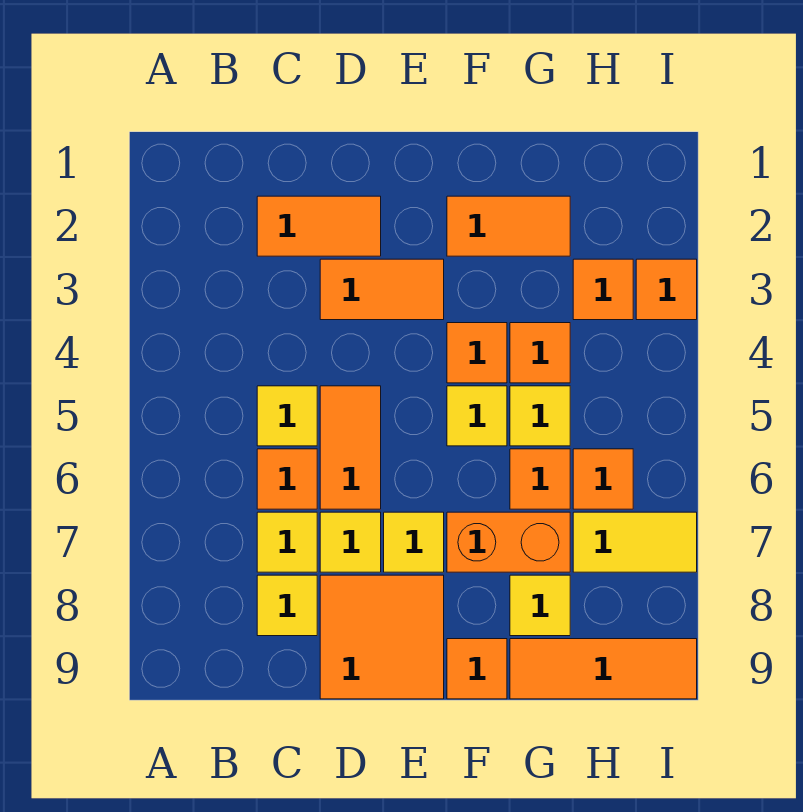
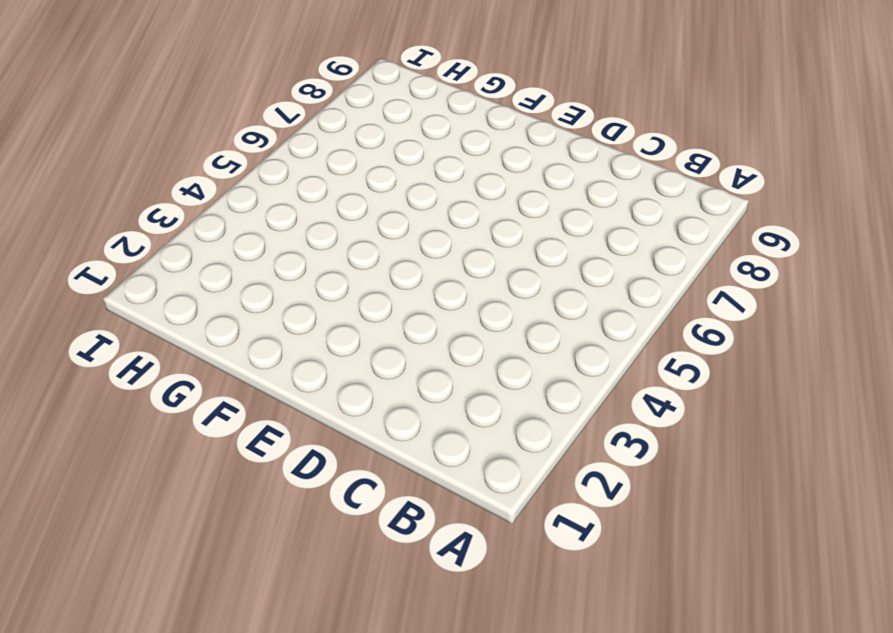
none -> orange tile C2:D2 level 1
none -> yellow tile C5 level 1
none -> orange tile C6 level 1

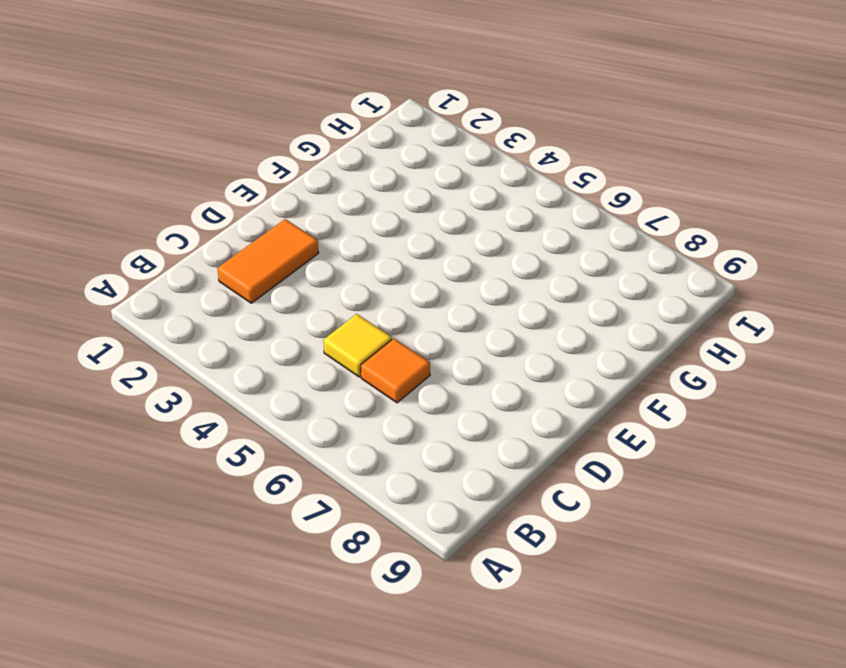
none -> yellow tile C7 level 1
none -> yellow tile C8 level 1
none -> orange tile D3:E3 level 1

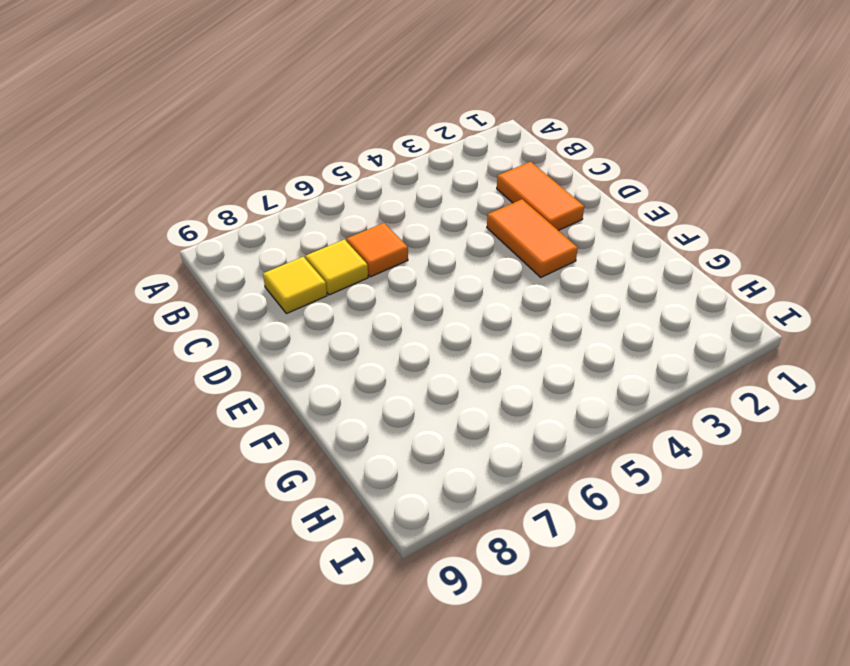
none -> yellow tile C5 level 1
none -> orange tile D5:D6 level 1
none -> yellow tile D7 level 1

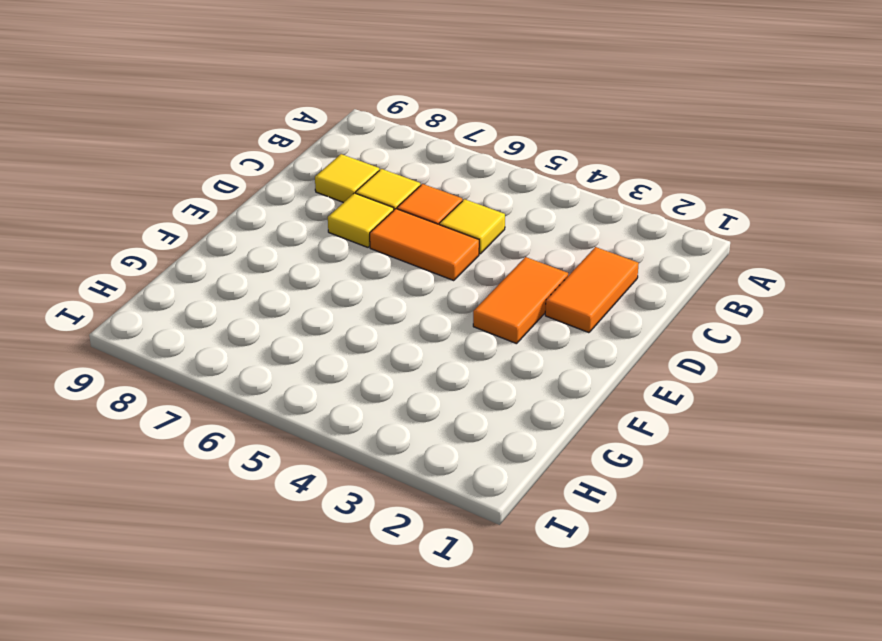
none -> orange tile D8:E9 level 1
none -> yellow tile E7 level 1
none -> orange tile F2:G2 level 1

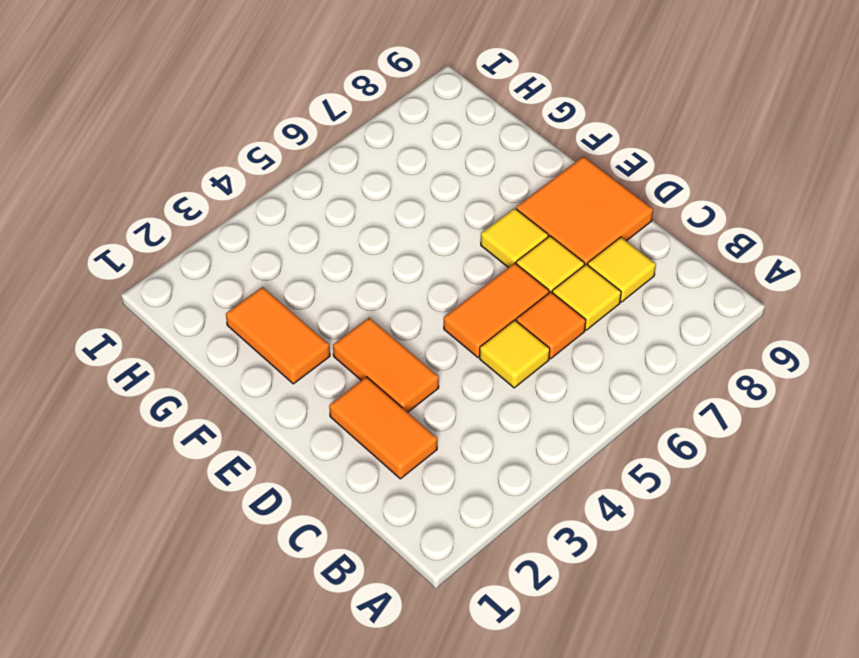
none -> orange tile F4 level 1
none -> yellow tile F5 level 1
none -> orange brick F7:G7 level 1

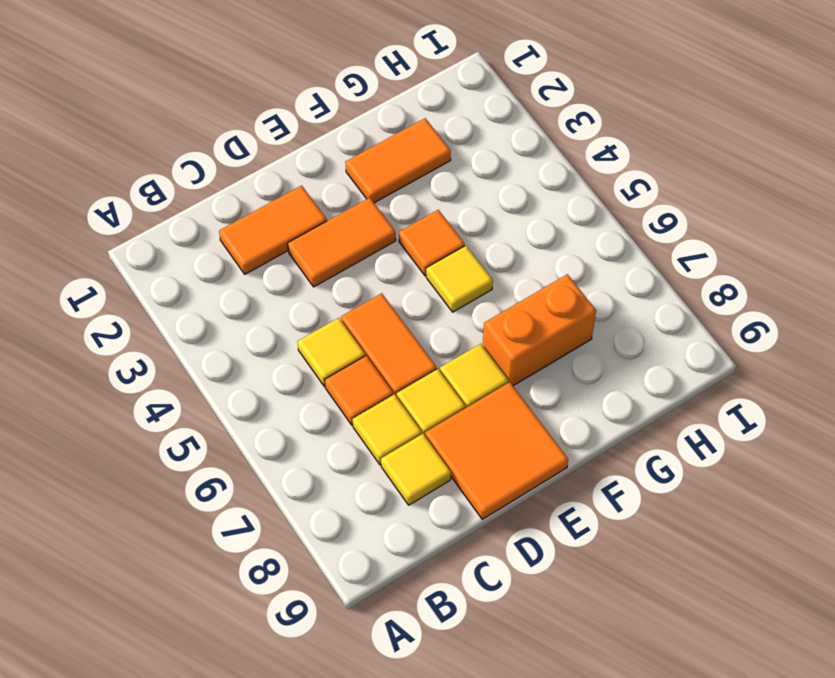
none -> orange tile F9 level 1
none -> orange tile G4 level 1
none -> yellow tile G5 level 1

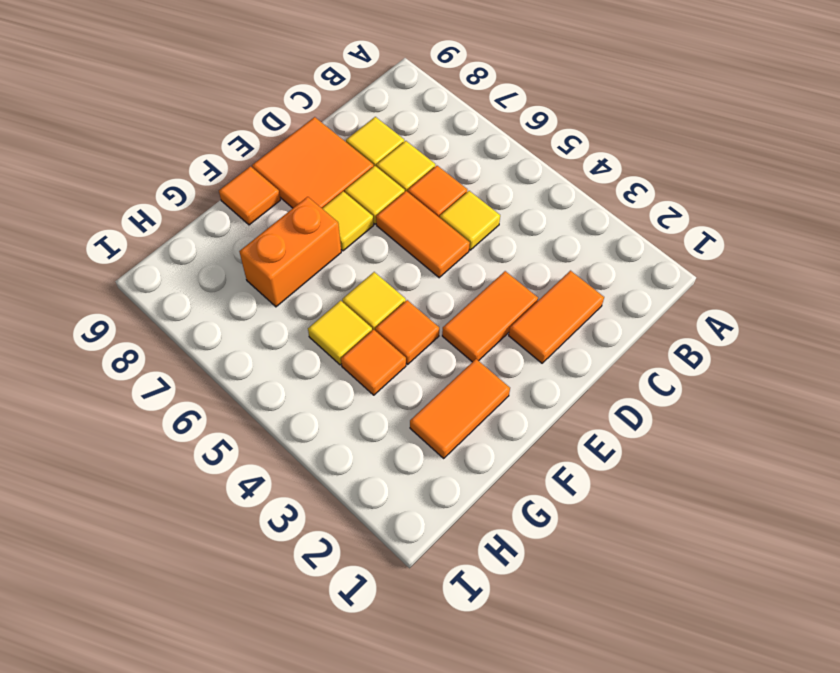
none -> orange tile G6 level 1
none -> yellow tile G8 level 1
none -> orange tile G9:I9 level 1

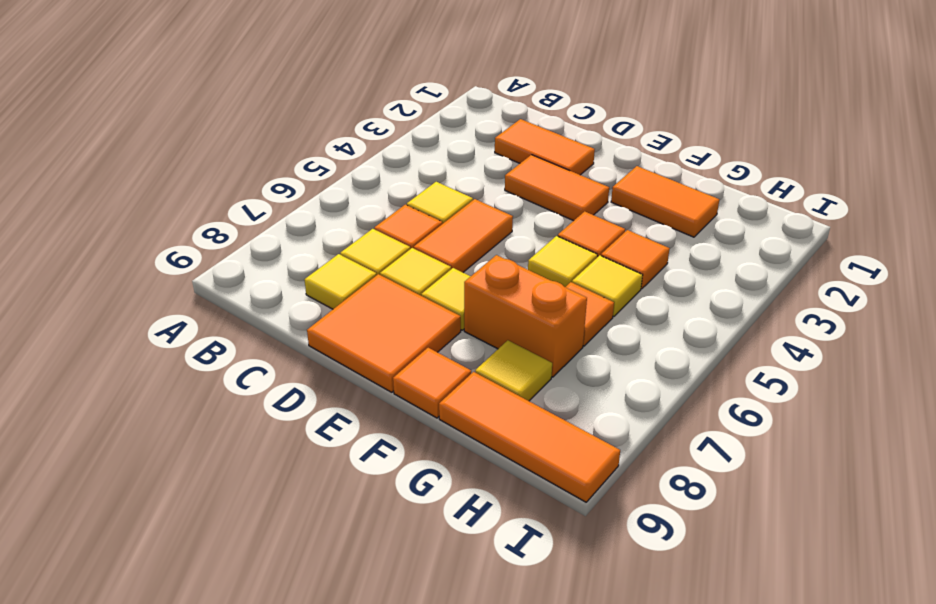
none -> orange tile H3 level 1
none -> orange tile H6 level 1
none -> yellow tile H7:I7 level 1

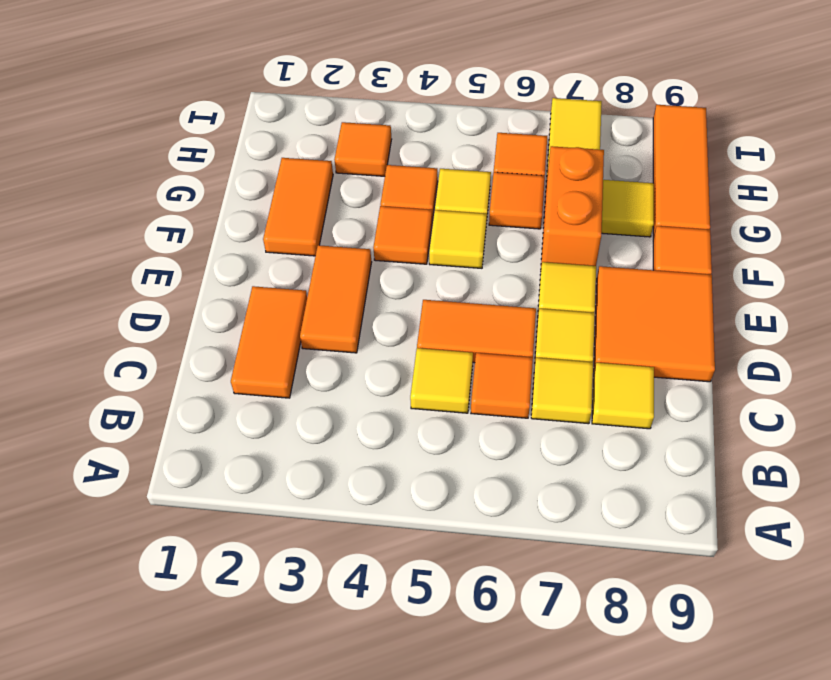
none -> orange tile I3 level 1

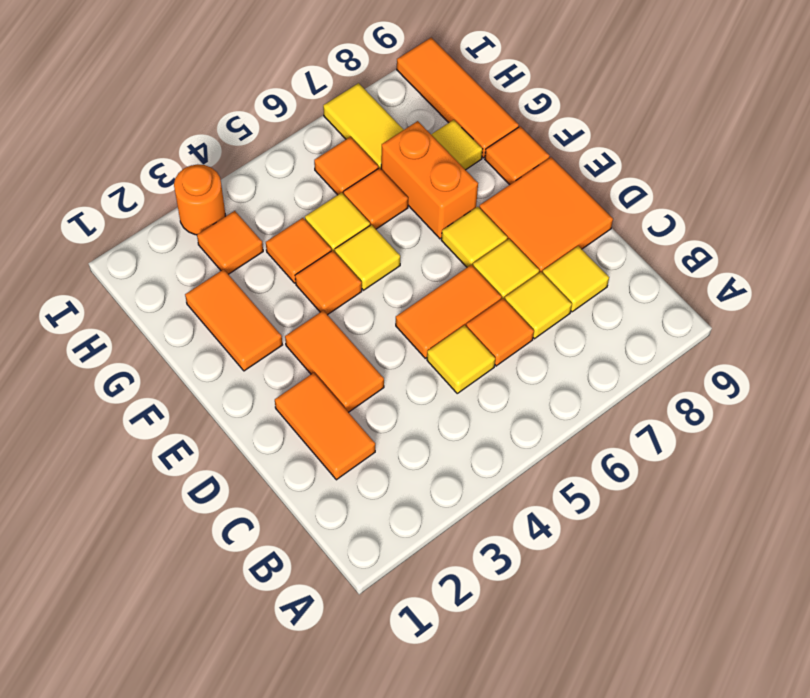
orange round brick I3 level 1 -> orange tile I3 level 1

